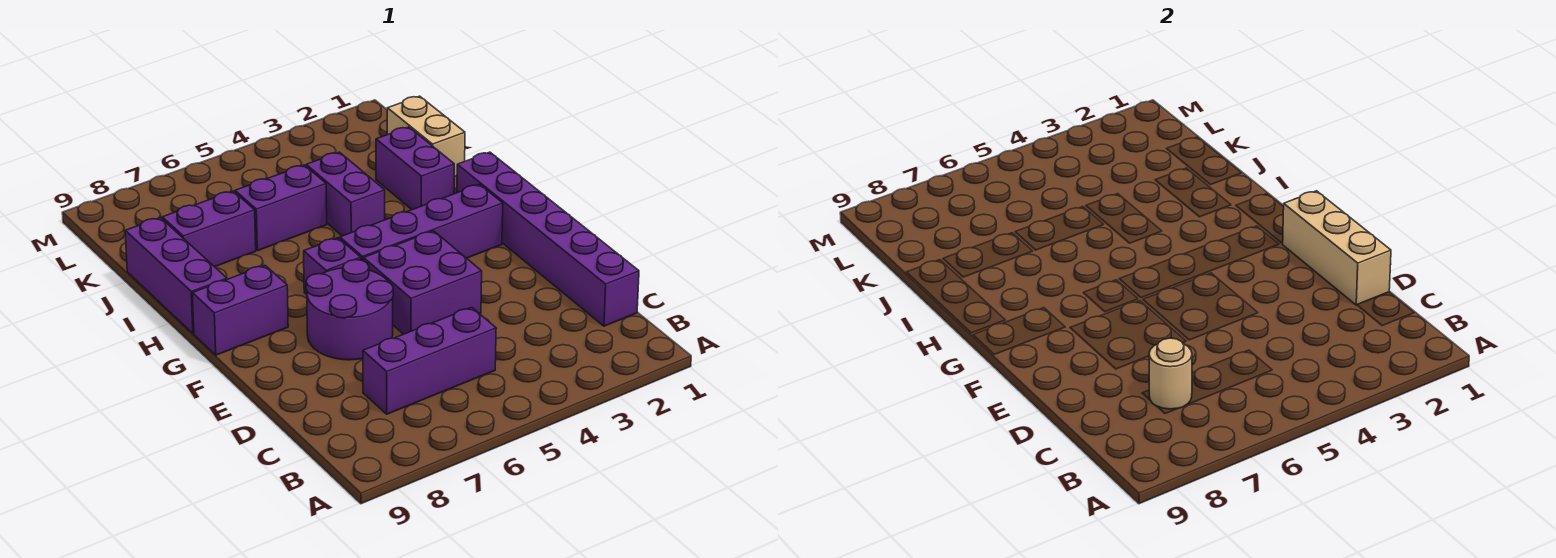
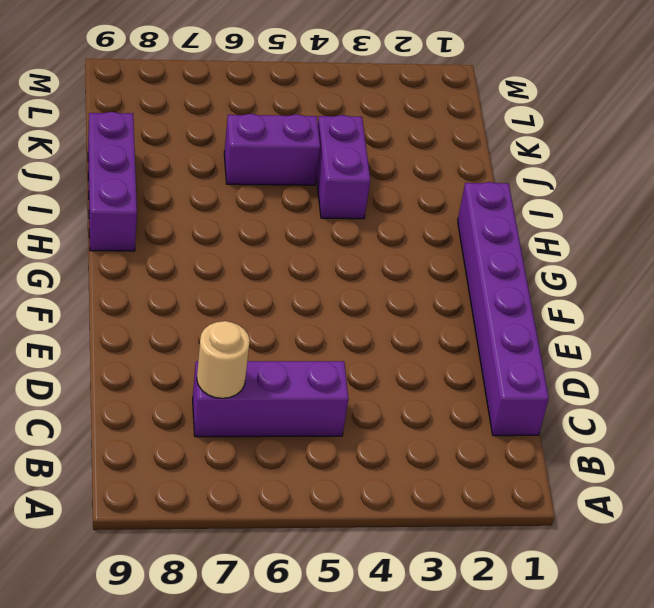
none -> purple brick E4:F5 level 1
none -> purple round brick E6:F7 level 1
none -> purple brick G2:G5 level 1

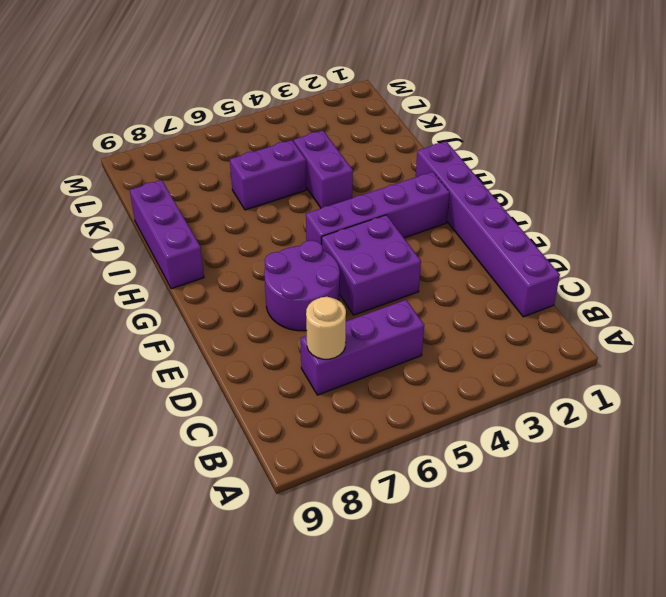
none -> purple brick G6 level 1
none -> purple brick G8:G9 level 1
none -> purple brick I2:J2 level 1

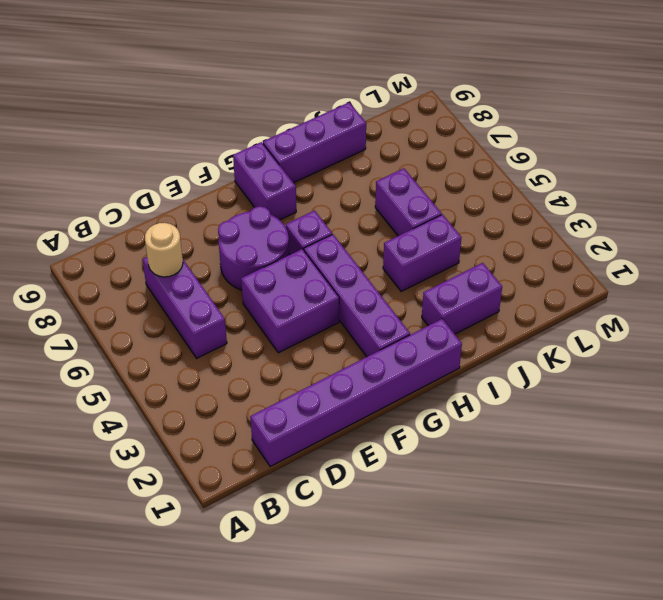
none -> tan brick J1:K1 level 1
none -> purple brick J7:J8 level 1
none -> tan brick D1:F1 level 2

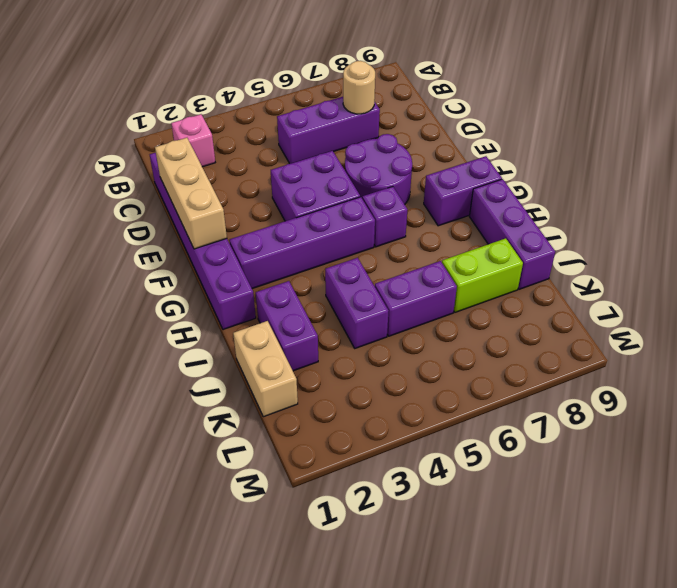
pink brick B2 level 1 -> none
lime brick J7:J8 level 1 -> purple brick J7:J8 level 1

